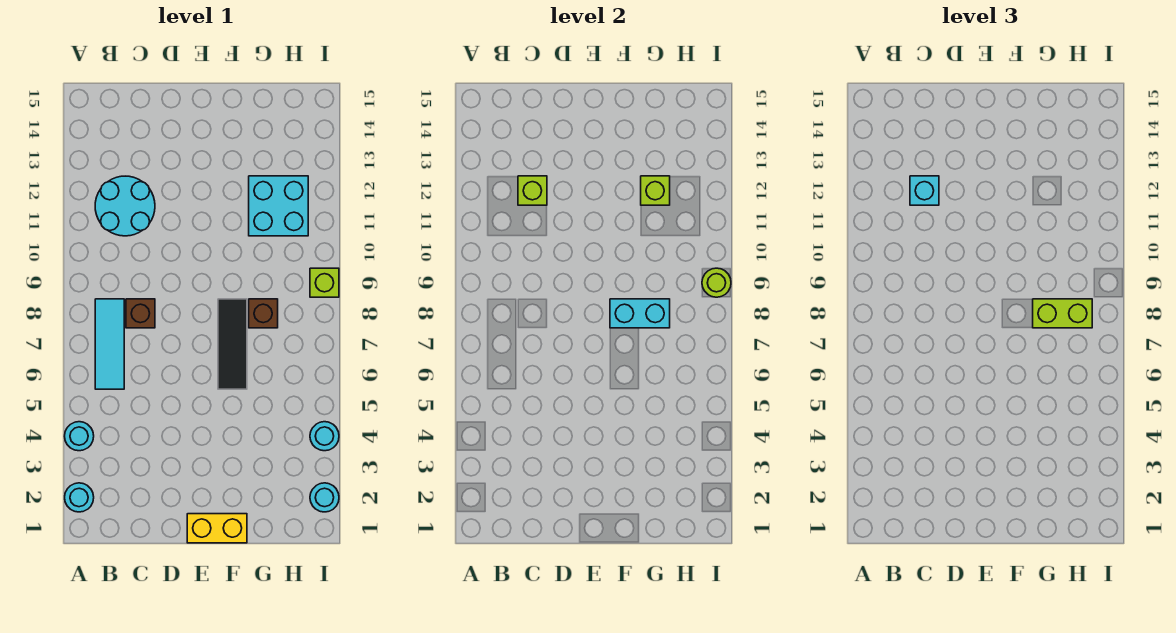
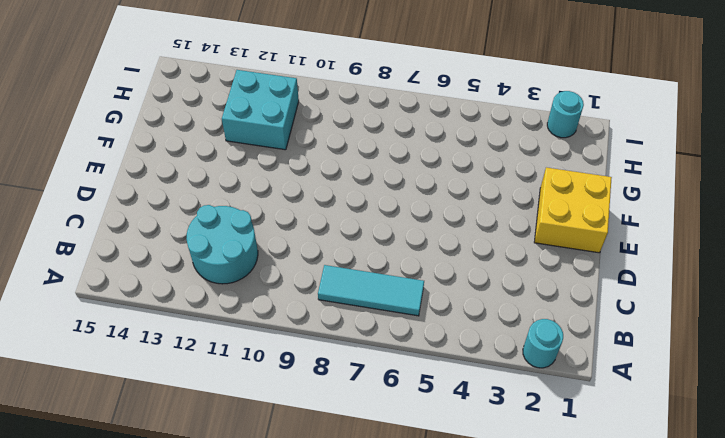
yellow brick E1:F2 level 1 -> yellow brick E1:F1 level 1
none -> cyan round brick A4 level 1
none -> brown brick C8 level 1
none -> black tile F6:F8 level 1

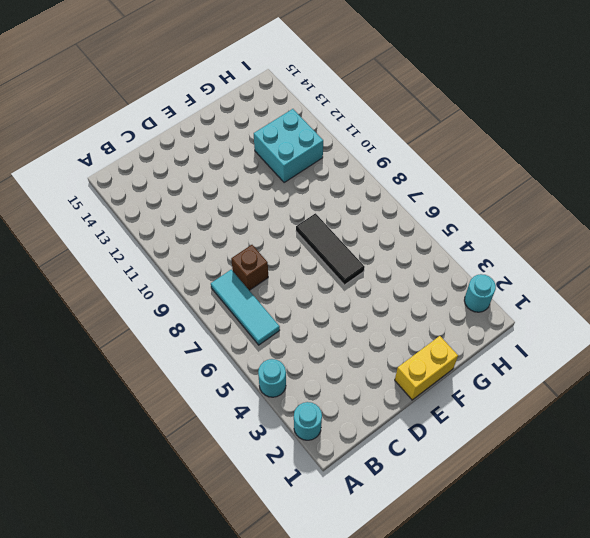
none -> cyan round brick B11:C12 level 1
none -> brown brick G8 level 1
none -> cyan round brick I4 level 1

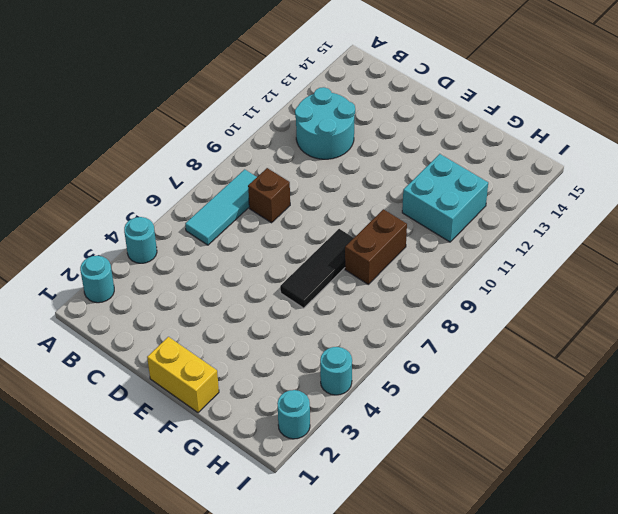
brown brick G8:G9 level 1 -> brown brick G8 level 1
none -> lime brick I9 level 1
none -> lime brick C12 level 2
none -> cyan brick F8:G8 level 2

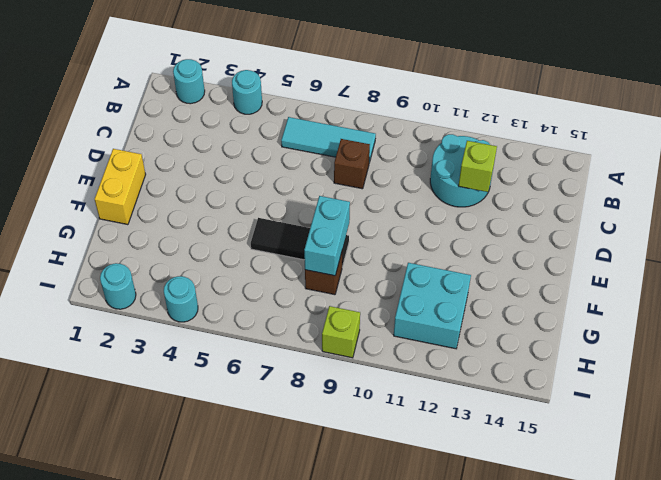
none -> lime brick G12 level 2
none -> lime round brick I9 level 2
none -> cyan brick C12 level 3

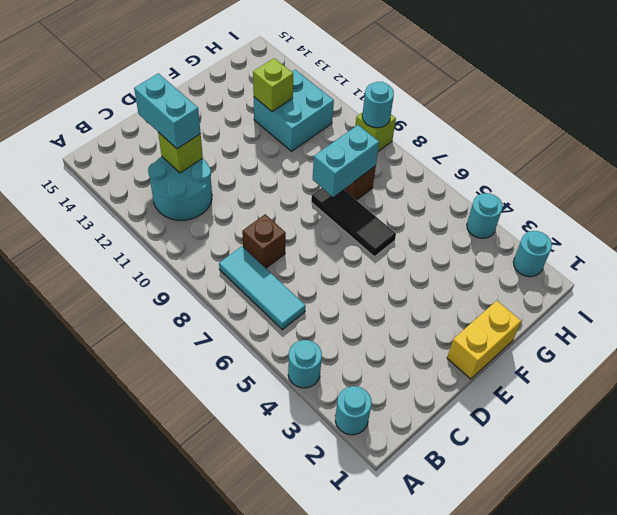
cyan brick C12:C13 level 3 -> cyan brick C12 level 3
cyan round brick I9 level 2 -> lime round brick I9 level 2
none -> lime brick G8:H8 level 3

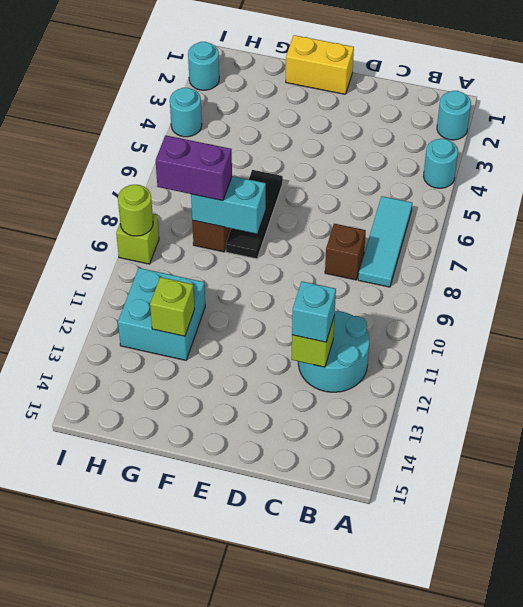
purple brick G8:H8 level 3 -> lime brick G8:H8 level 3

